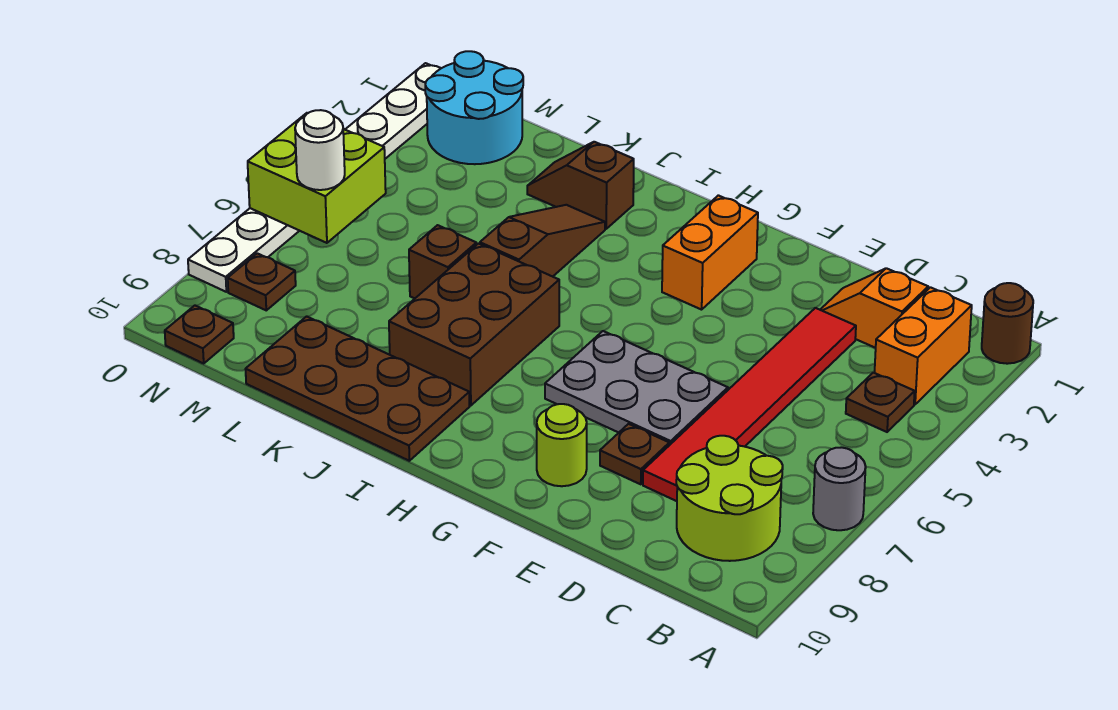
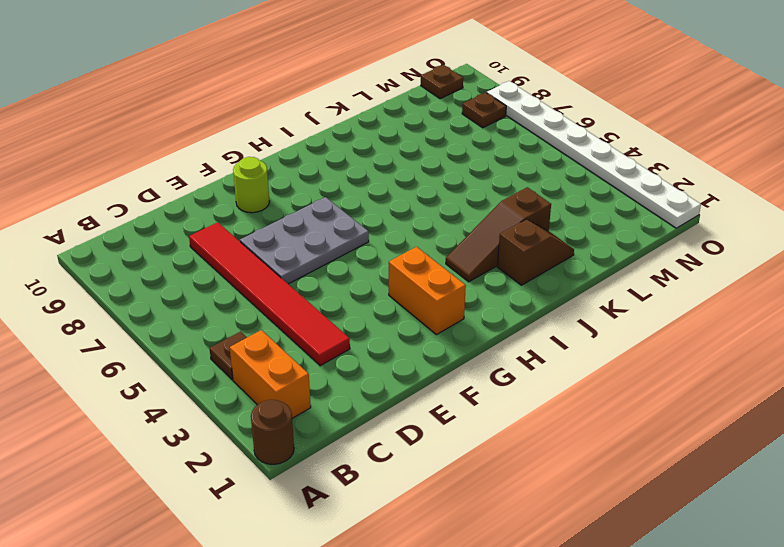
brown slope I3:K3 level 1 top K -> brown slope J3:J5 level 1 top 5
none -> grey round brick A7 level 1
none -> lime round brick B8:C9 level 1
none -> orange slope C2:D2 level 1 top C

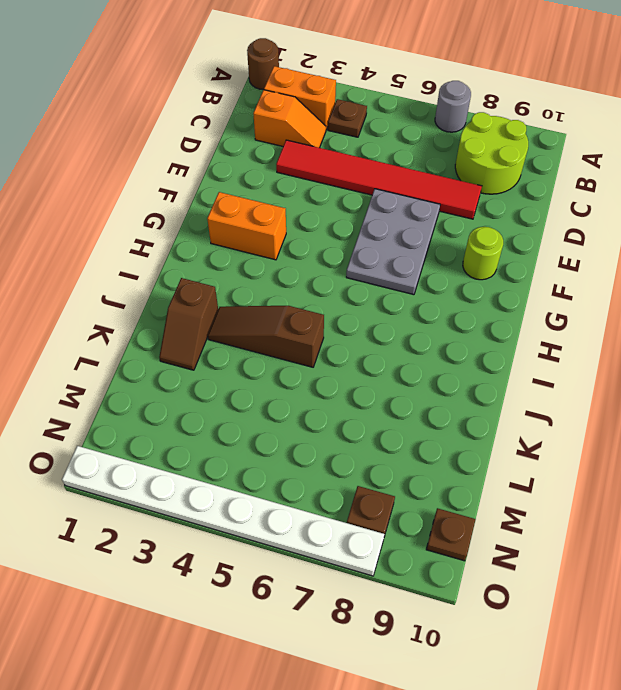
orange slope C2:C3 level 1 top 2 -> orange slope C2:D2 level 1 top C
none -> brown plate E8 level 1
none -> brown brick I6:J8 level 1
none -> brown plate I9:L10 level 1

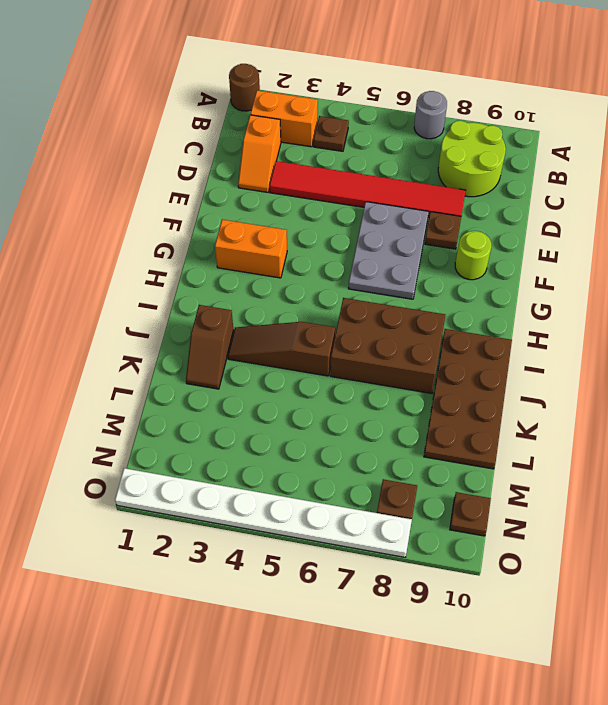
none -> brown brick K6 level 1
none -> cyan round brick M1:N2 level 1
none -> lime brick N5:O6 level 2

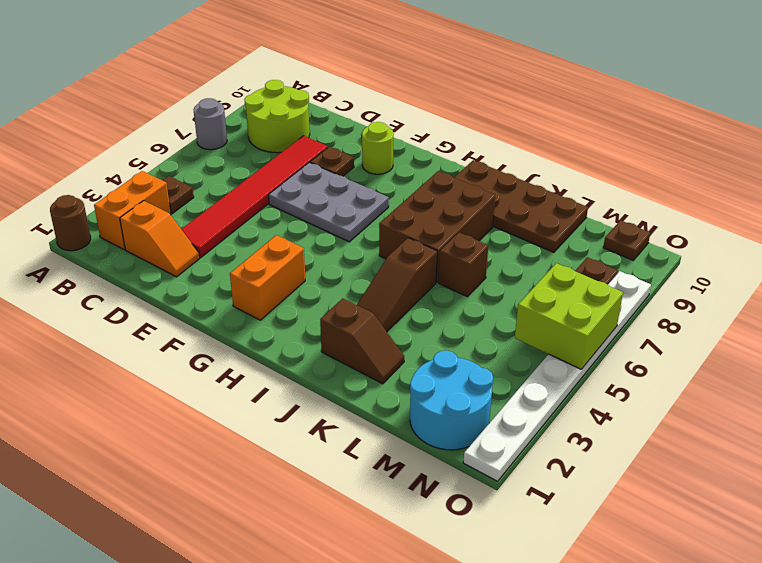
none -> white round brick N6 level 3

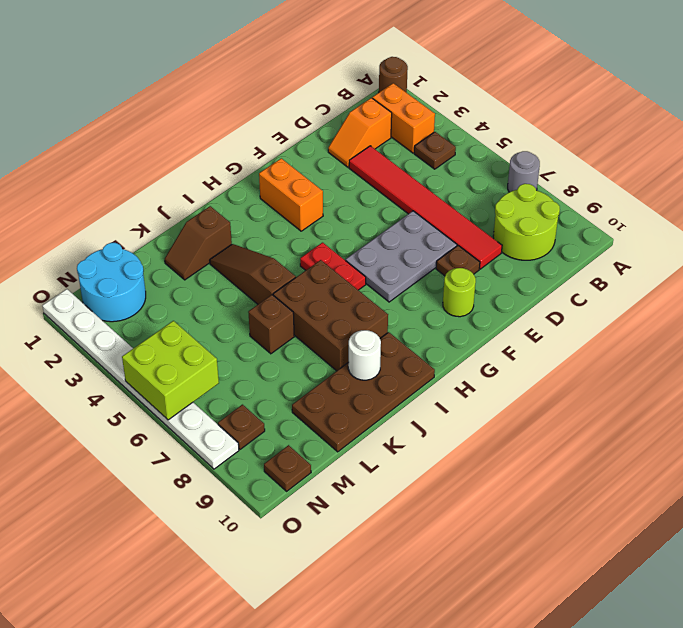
red plate H5:H6 level 1 -> none
white round brick J9 level 2 -> white round brick N6 level 3

